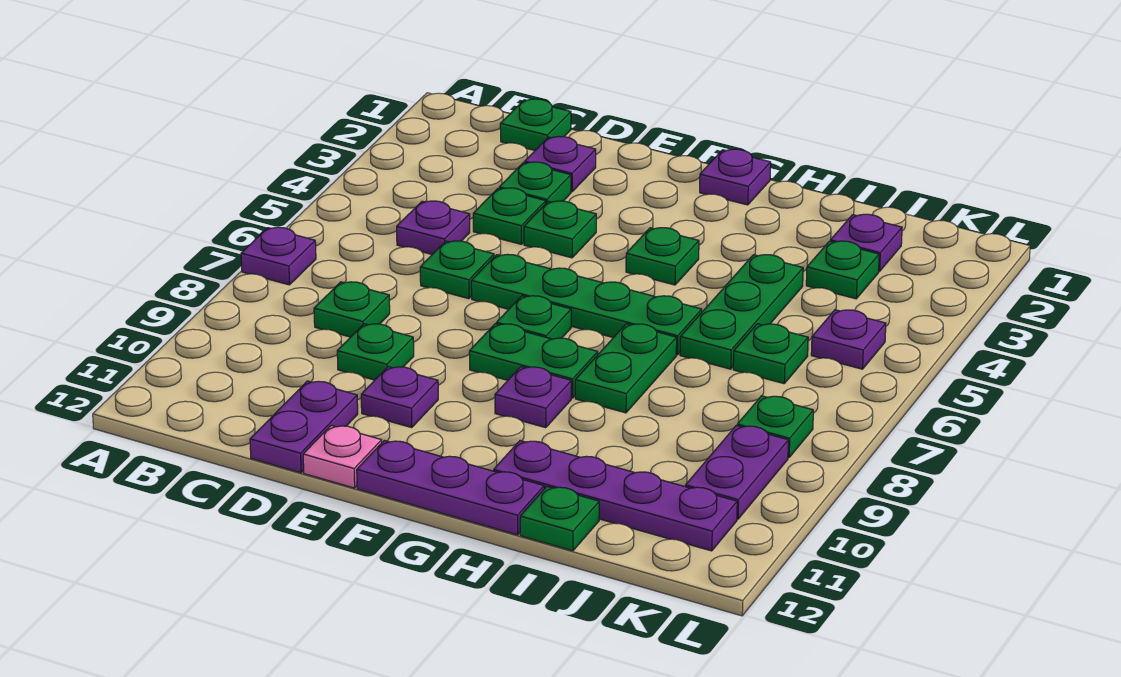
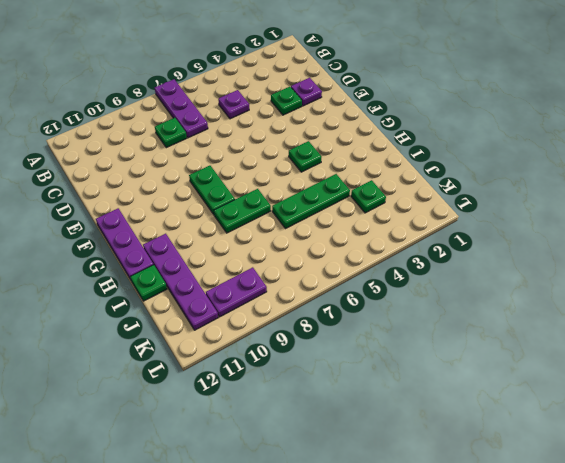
purple plate A7:C7 level 1 -> purple plate A7 level 1
none -> green plate C1 level 1
none -> green plate D4 level 1
none -> green plate D6 level 1
none -> green plate D9 level 1

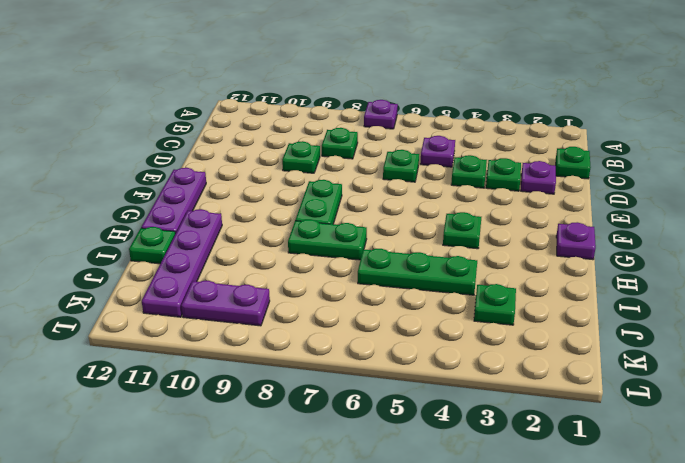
none -> purple plate D11:D12 level 1
none -> green plate E4 level 1
none -> green plate E6:H6 level 1
none -> purple plate E10 level 1

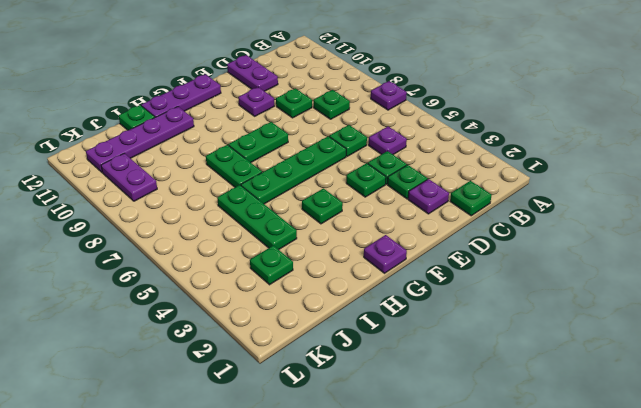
none -> pink plate E12 level 1
none -> green plate F7 level 1
none -> purple plate G9 level 1
none -> purple plate J2 level 1

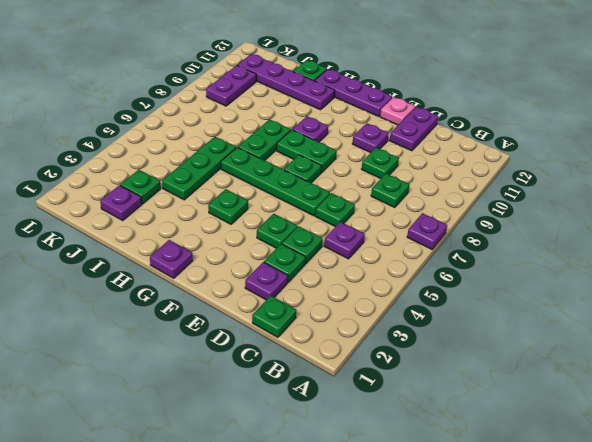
none -> green plate J6 level 1
none -> purple plate K5 level 1
none -> green plate K8 level 1

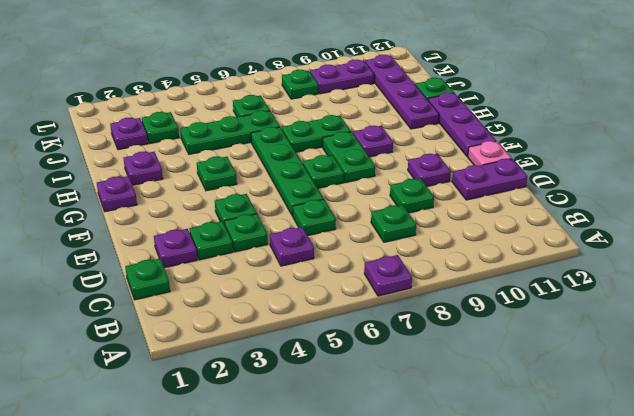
purple plate H2 level 1 -> purple plate K5 level 1

